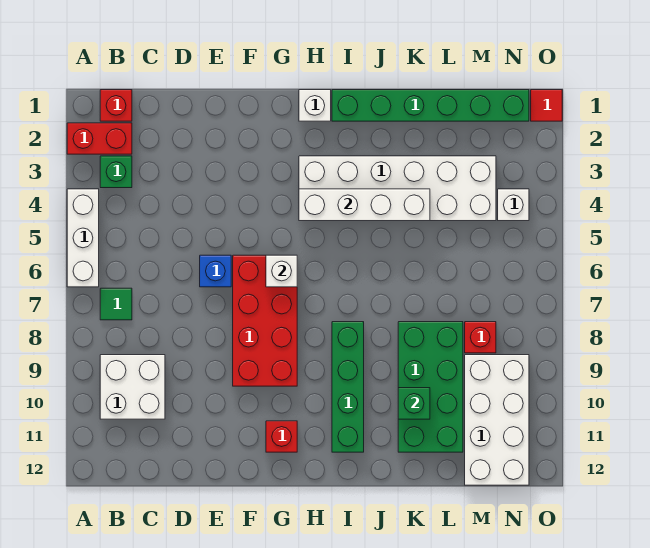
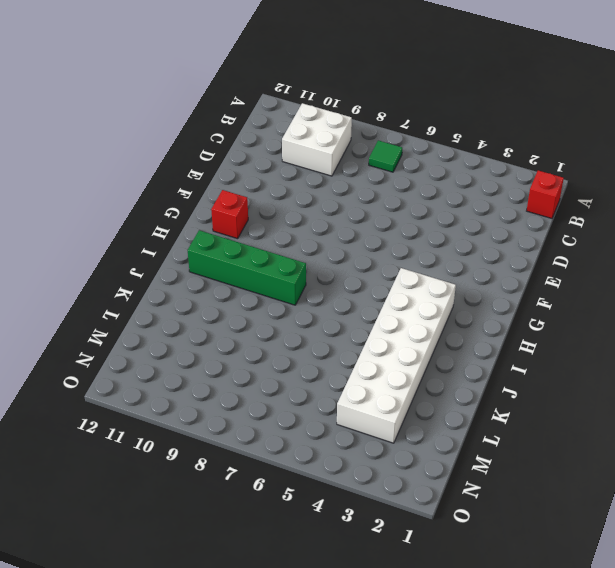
none -> red brick A2:B2 level 1
none -> white brick A4:A6 level 1
none -> green brick B3 level 1

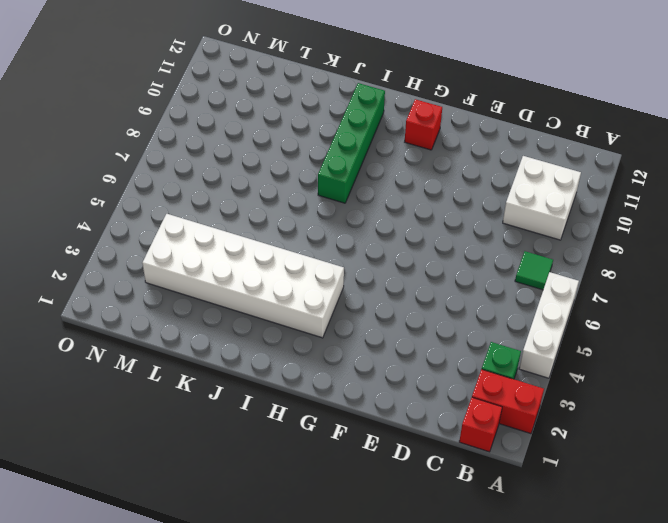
none -> blue brick E6 level 1
none -> red brick F6:G9 level 1
none -> white brick H1 level 1

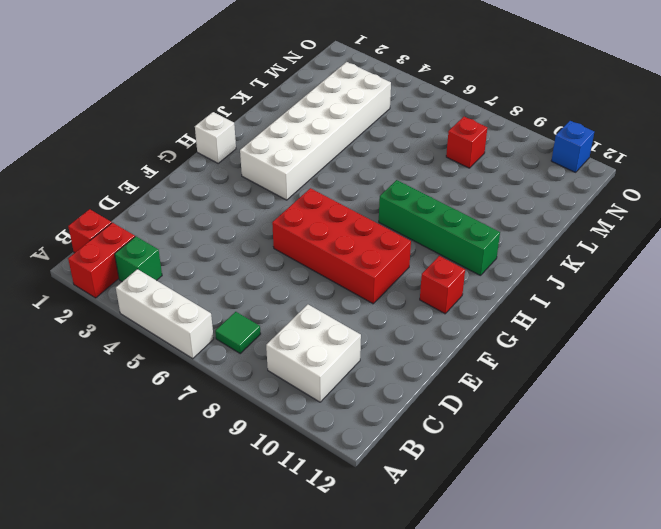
blue brick O11 level 1 -> blue brick E6 level 1
none -> green brick I1:N1 level 1
none -> green brick K8:L11 level 1
none -> white brick M9:N12 level 1

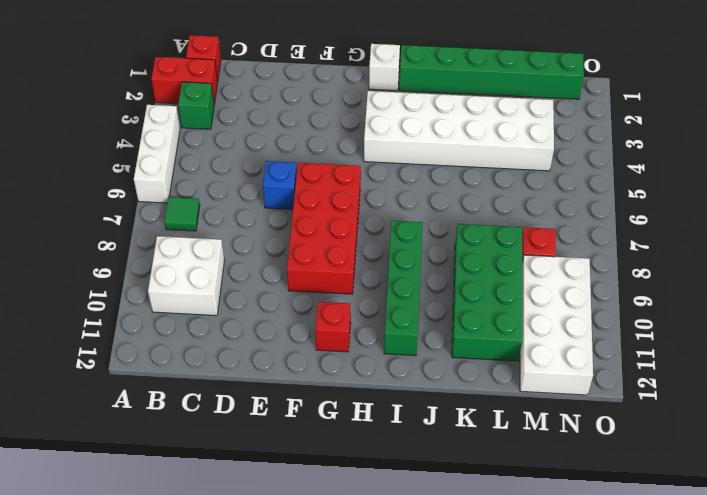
none -> white brick N4 level 1
none -> red tile O1 level 1
none -> white brick G6 level 2

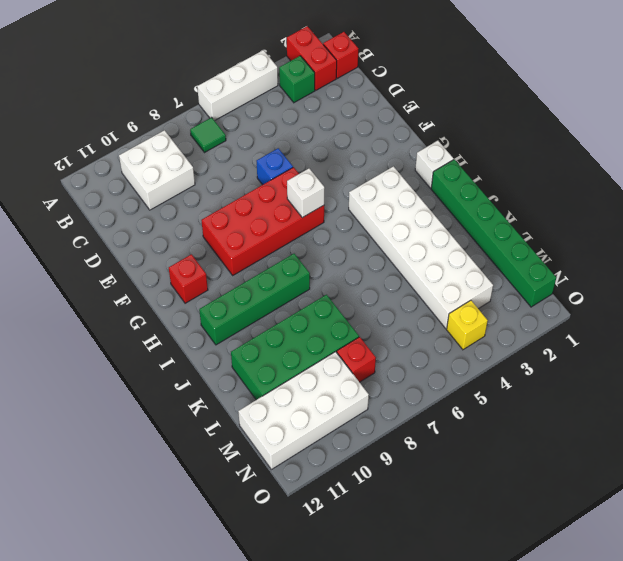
yellow brick N4 level 1 -> white brick N4 level 1
none -> red tile O1 level 1
none -> white brick H4:K4 level 2
none -> green brick K10 level 2

